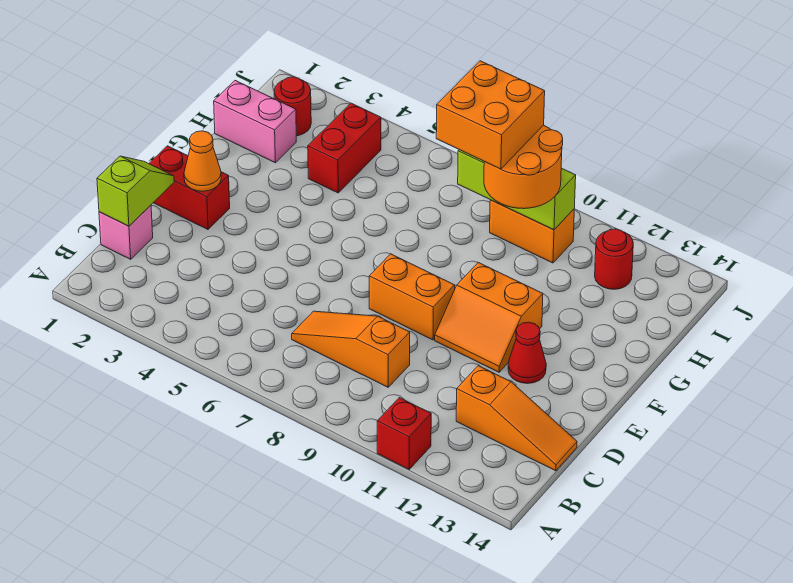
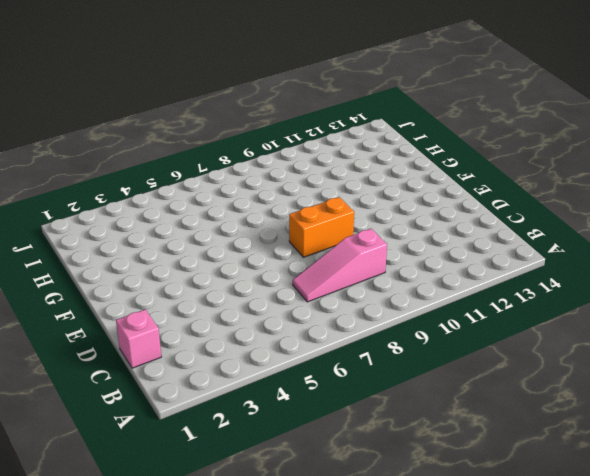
pink slope C7:C9 level 1 top 9 -> orange slope C7:C9 level 1 top 9
none -> red brick A11 level 1
none -> orange slope C12:C14 level 1 top 12
none -> red brick E1:E2 level 1

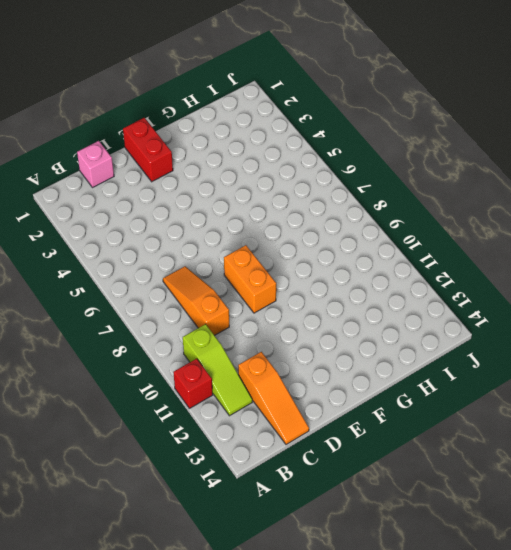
lime slope B10:B12 level 1 top 10 -> none
none -> orange slope E10:F11 level 1 top F
none -> red cone E12 level 1
none -> pink brick H1:H2 level 1

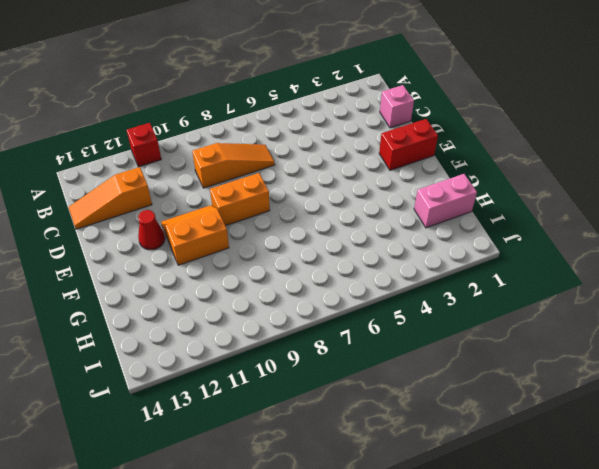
none -> red brick H4:I4 level 1
none -> red round brick I2 level 1
none -> orange brick I9:I10 level 1

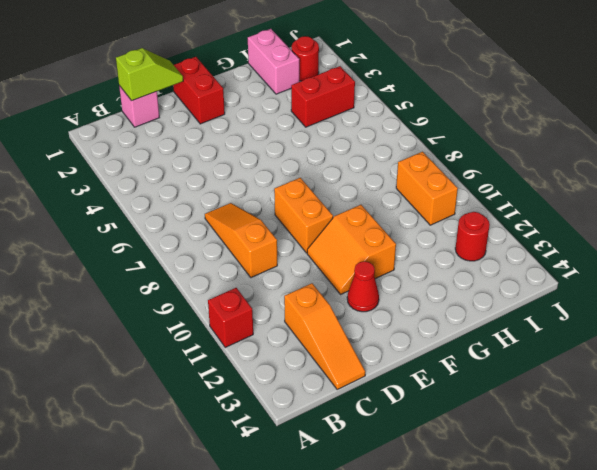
none -> orange cone E2 level 2
none -> lime brick I8:I10 level 2
none -> orange round brick H9:I10 level 3

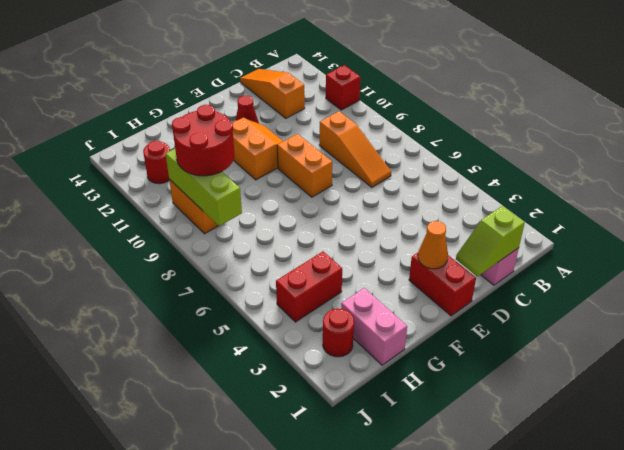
red round brick H9:I10 level 3 -> orange round brick H9:I10 level 3
none -> orange brick H8:I9 level 4

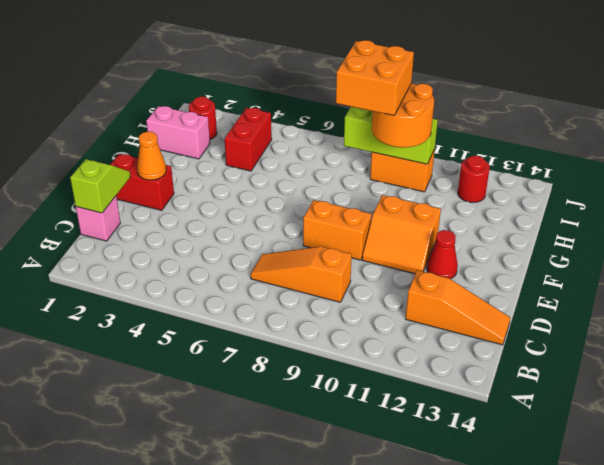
none -> red brick A11 level 1

